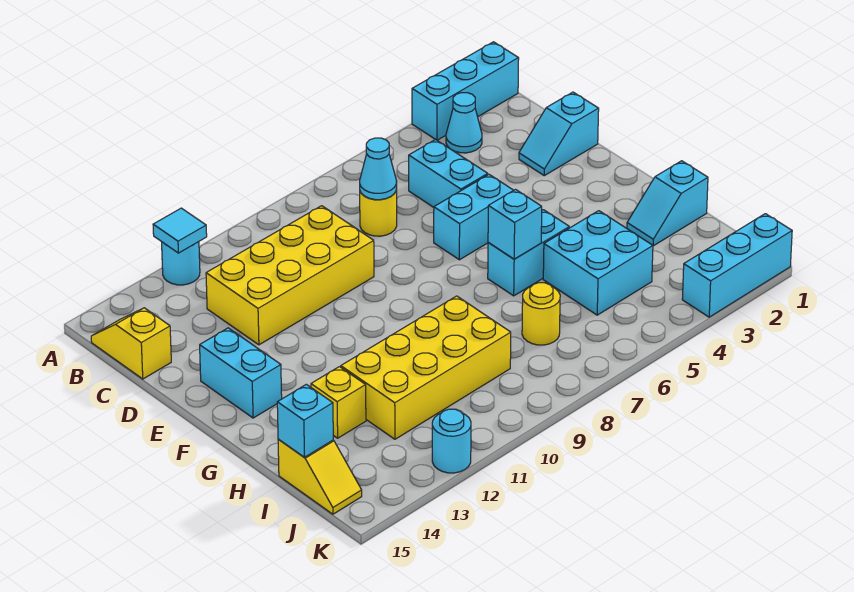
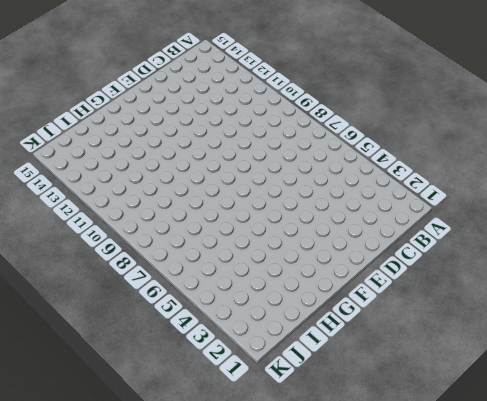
none -> cyan brick A1:A3 level 1
none -> cyan round brick A12 level 1
none -> cyan cone B3 level 1

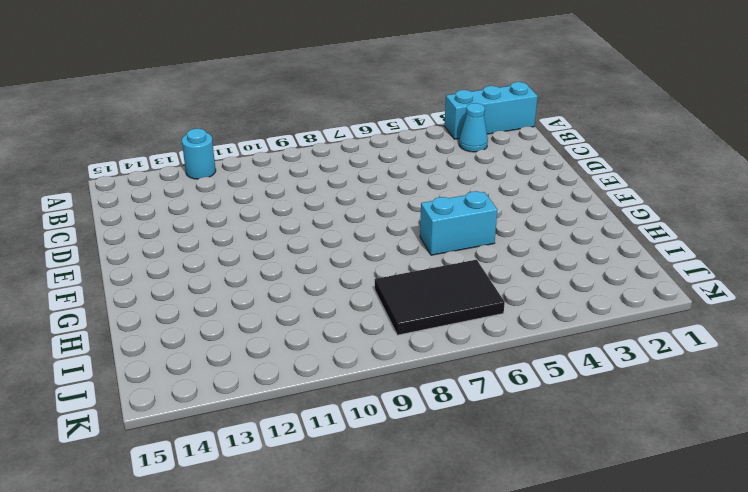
black tile I6:J8 level 1 -> yellow round brick I7 level 1
none -> yellow slope B15:C15 level 1 top C
none -> cyan brick C5:D5 level 1
none -> yellow round brick C7 level 1

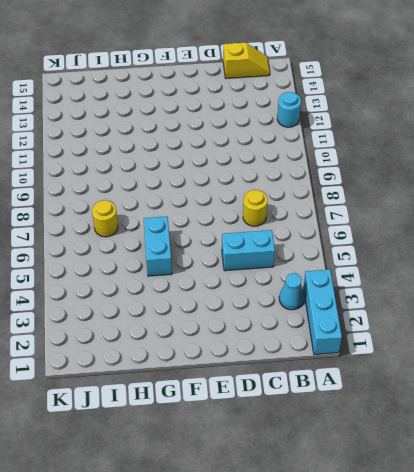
none -> yellow brick C9:D12 level 1
none -> cyan slope D1:D2 level 1 top 1
none -> cyan brick E5:E6 level 1

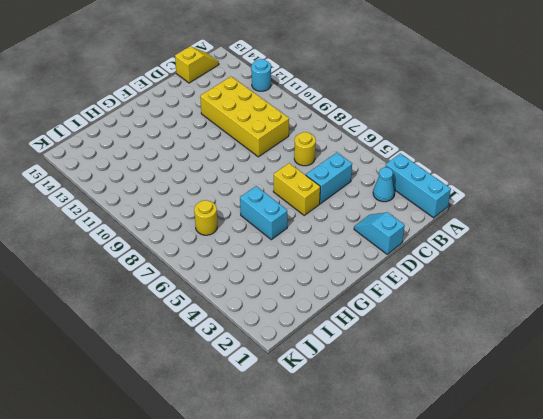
yellow brick E5:E6 level 1 -> cyan brick E5:E6 level 1
none -> cyan brick E14:F14 level 1
none -> cyan slope H1:H2 level 1 top 1
none -> cyan brick H4:I5 level 1

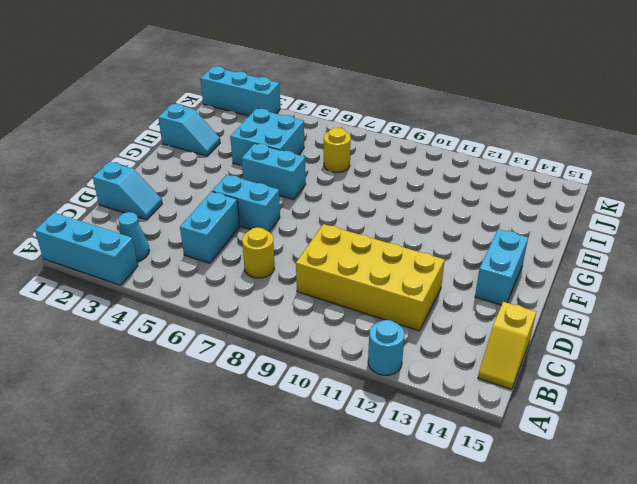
none -> yellow brick H9:I12 level 1
none -> yellow brick H13 level 1
none -> yellow slope I15:J15 level 1 top I

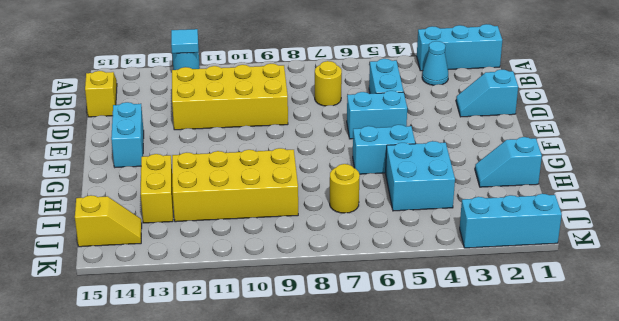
yellow brick H13:I13 level 1 -> yellow brick H13 level 1
yellow slope J14:J15 level 1 top 15 -> yellow slope I15:J15 level 1 top I
none -> cyan round brick K12 level 1
none -> cyan cone C7 level 2
none -> cyan brick G6 level 2

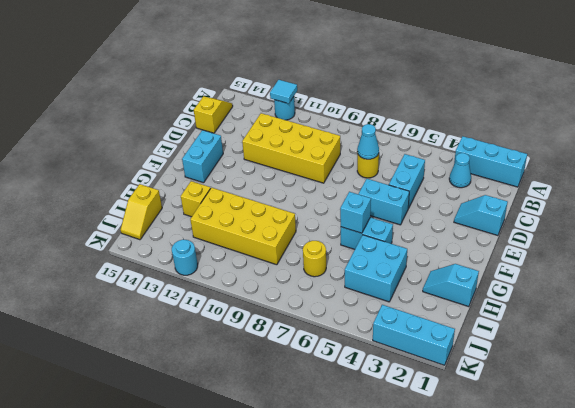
none -> cyan brick I15 level 2

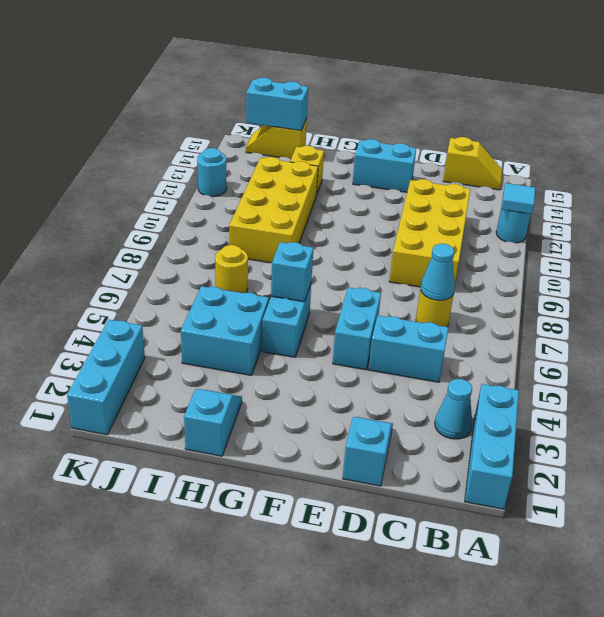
cyan brick I15:J15 level 2 -> cyan brick I15 level 2

